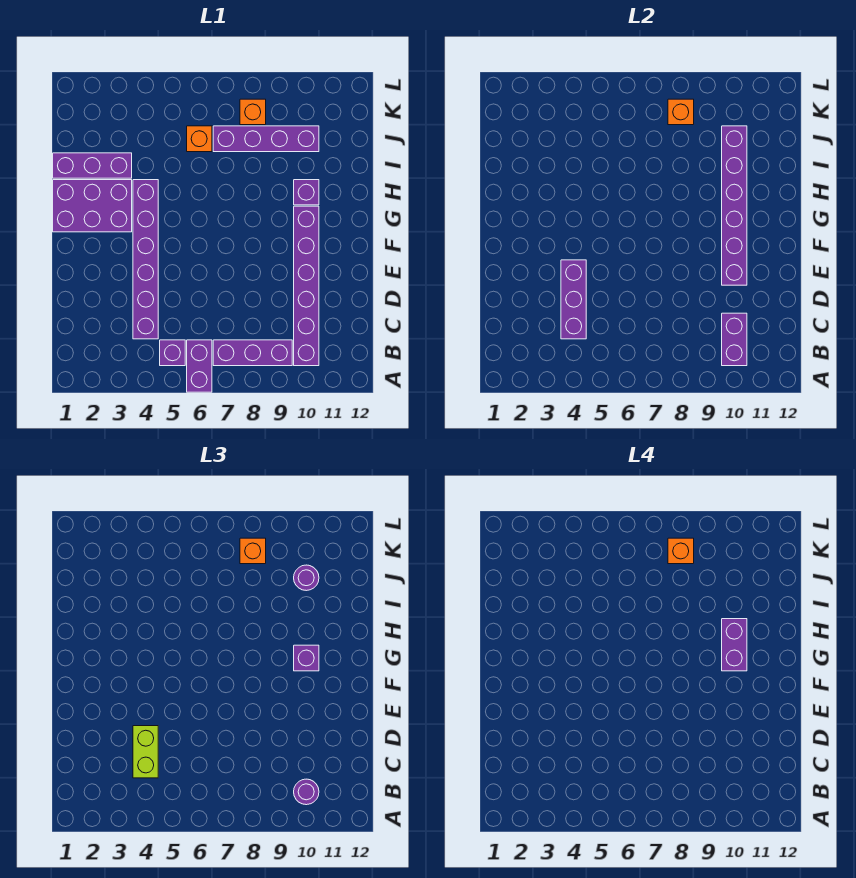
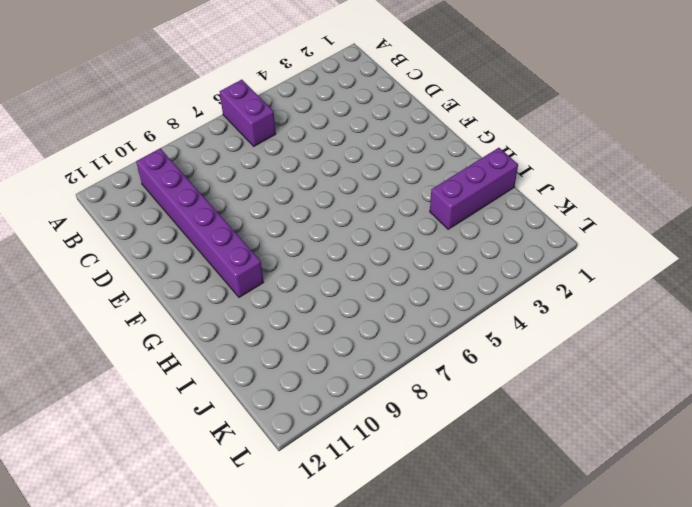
none -> purple brick B5 level 1
none -> purple brick B7:B9 level 1
none -> purple brick C4:H4 level 1

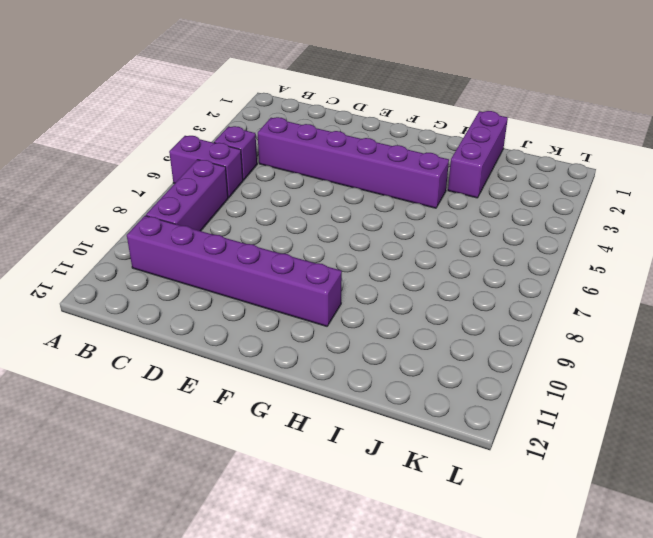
none -> purple brick G1:H3 level 1
none -> purple brick H10 level 1
none -> orange brick J6 level 1

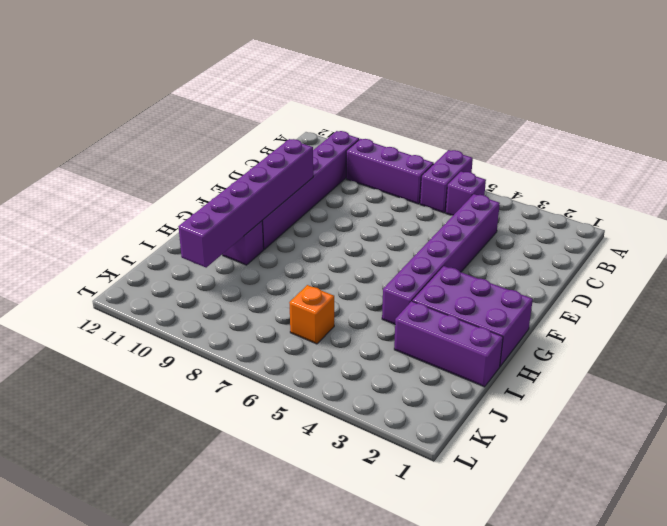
none -> purple brick J7:J10 level 1
none -> orange brick K8 level 1
none -> purple brick B10:C10 level 2

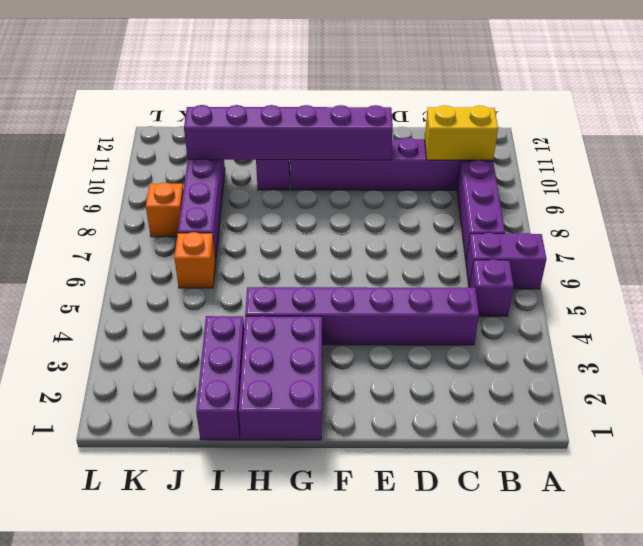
yellow brick B10:C10 level 2 -> purple brick B10:C10 level 2
none -> purple brick C4:E4 level 2
none -> orange brick K8 level 2
none -> purple round brick B10 level 3

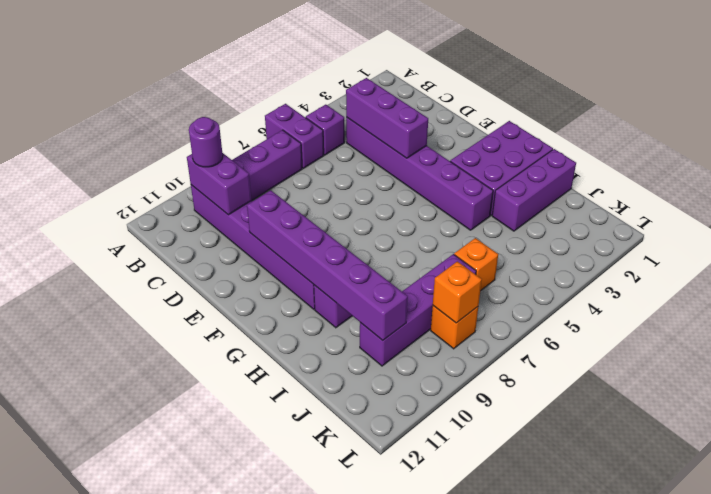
none -> lime brick C4:D4 level 3
none -> purple brick G10 level 3
none -> purple round brick J10 level 3

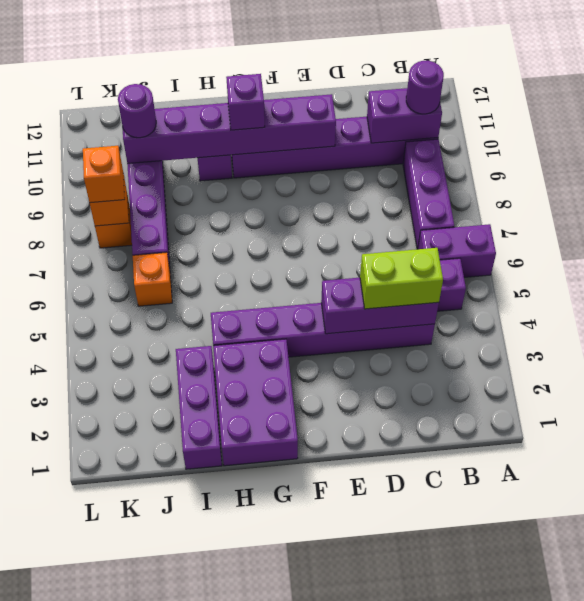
none -> purple brick G10:H10 level 4
none -> orange brick K8 level 4

